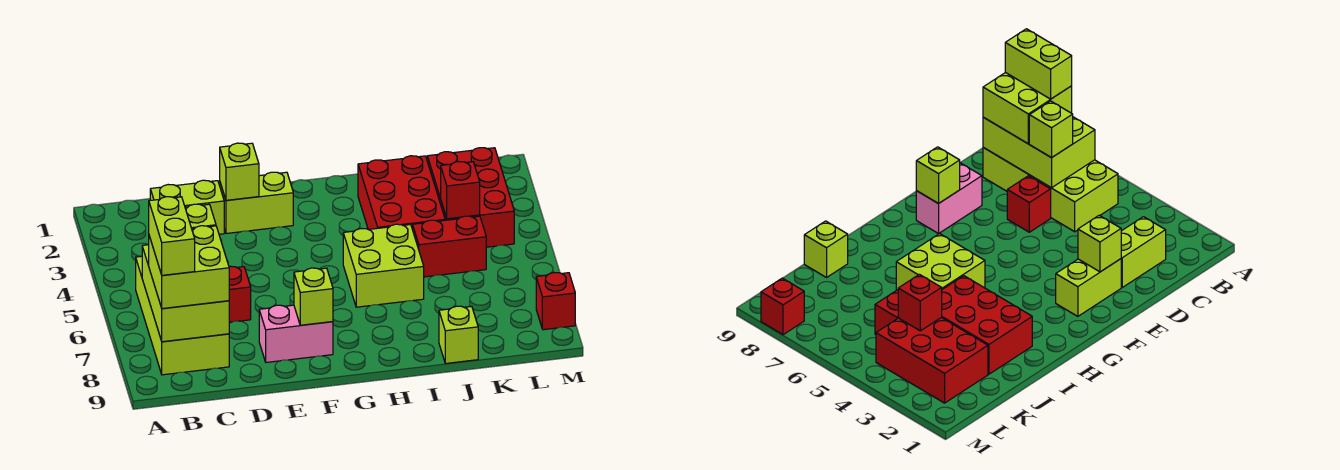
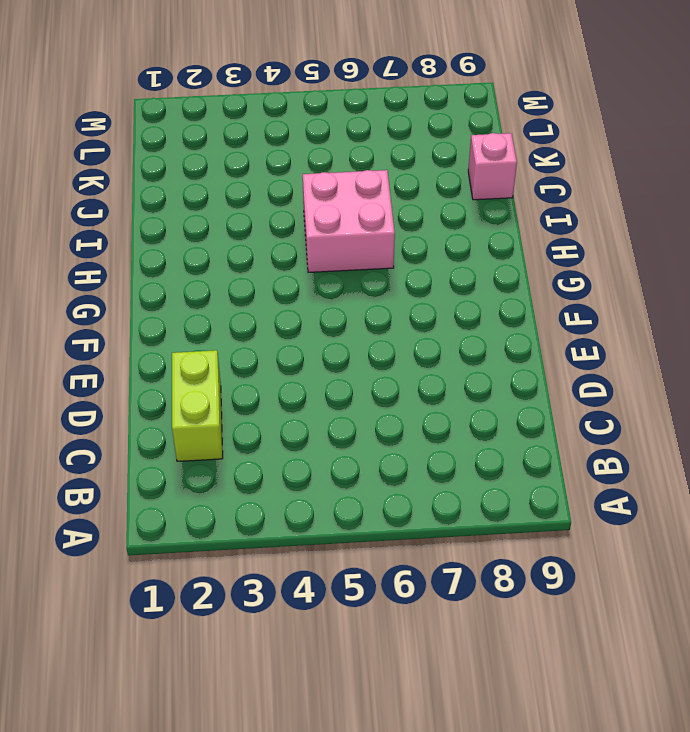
pink brick H5:I6 level 1 -> lime brick H5:I6 level 1
pink brick J9 level 1 -> lime brick J9 level 1
none -> lime brick B5:C8 level 1
none -> red brick D6 level 1
none -> lime brick E2:F2 level 1

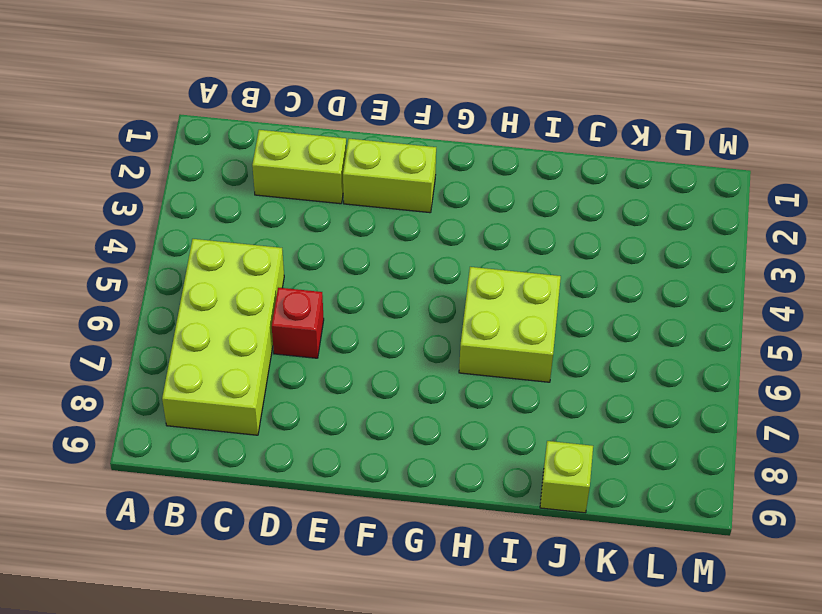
none -> pink brick E8:F8 level 1
none -> red brick I2:J4 level 1
none -> red brick J5:K5 level 1

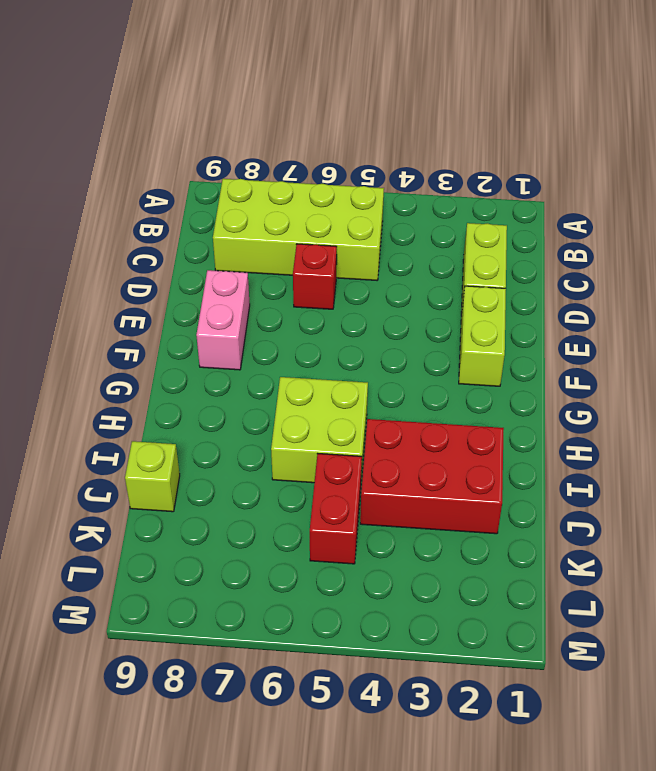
none -> red brick K2:L4 level 1
none -> red brick M8 level 1
none -> lime brick B6:C8 level 2

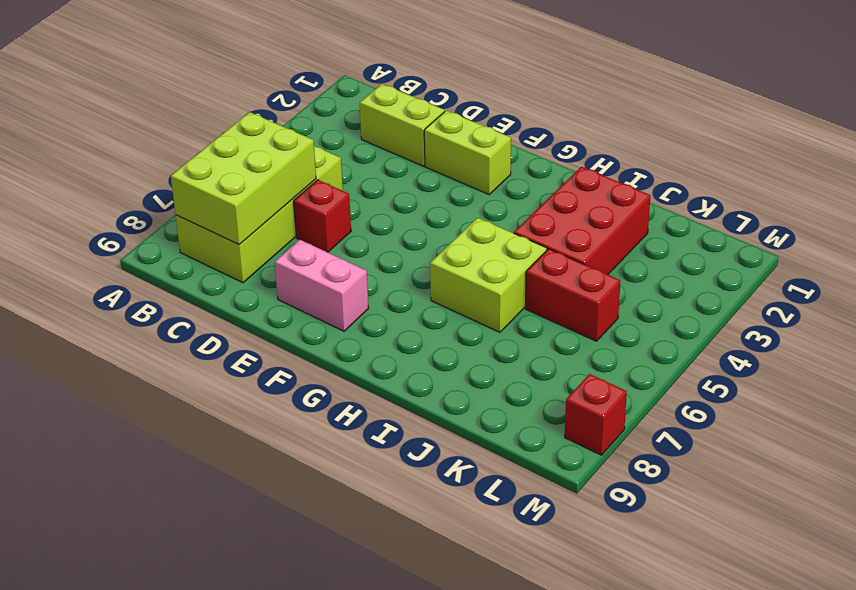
none -> lime brick J9 level 1
none -> red brick K2:L4 level 1
none -> lime brick E2 level 2

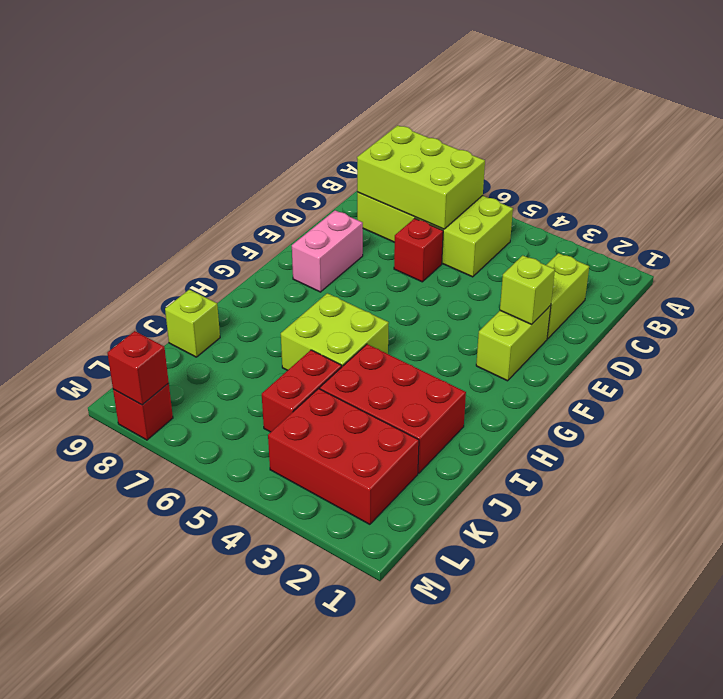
red brick M8 level 2 -> red brick K4 level 2
none -> lime brick F8 level 2
none -> lime brick B7:C8 level 3
none -> lime brick C6 level 3

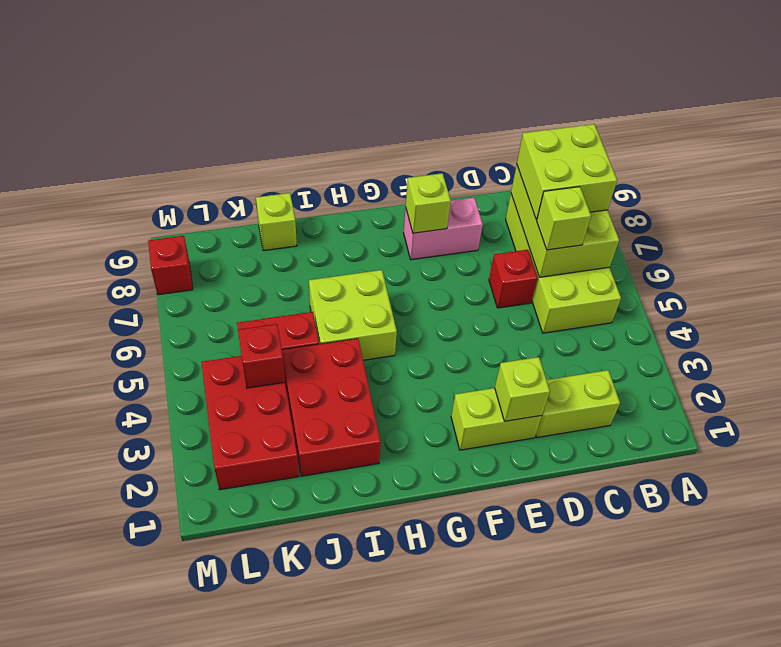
none -> lime brick B7:B8 level 4

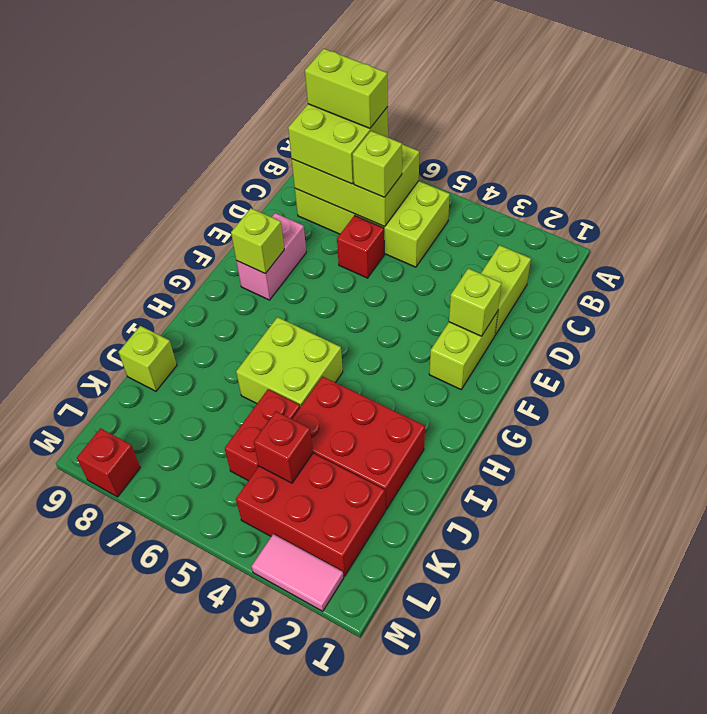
pink tile M2:M3 level 1 -> none

